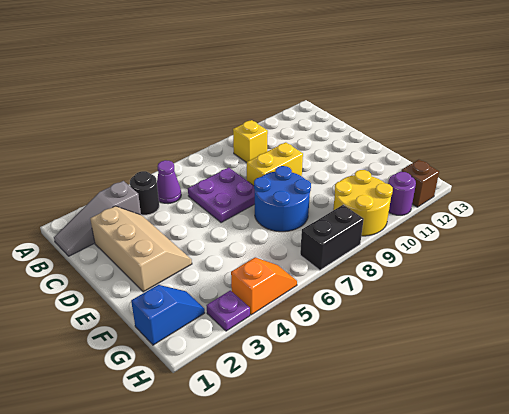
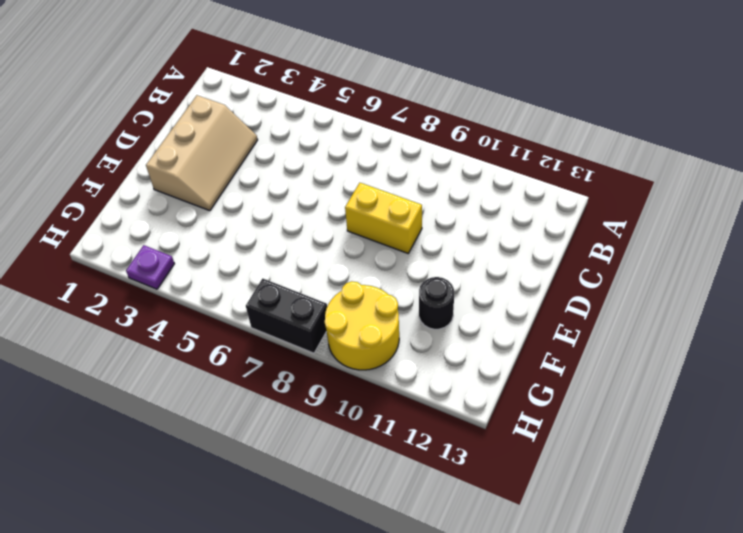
black round brick F11 level 1 -> black round brick B4 level 1
none -> grey slope B1:B3 level 1 top 3
none -> purple cone B5 level 1
none -> yellow brick B9 level 1

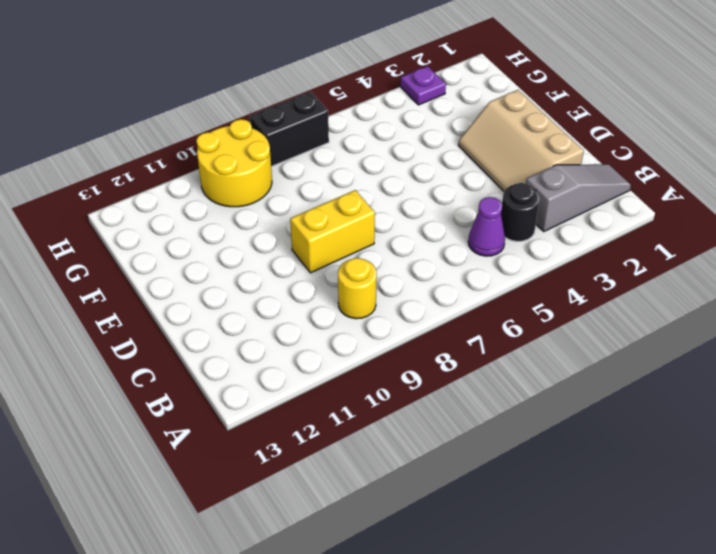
yellow round brick B9 level 1 -> yellow brick B9 level 1
none -> purple plate C6:D7 level 1
none -> blue round brick E7:F8 level 1
none -> blue slope G1:G2 level 1 top 1

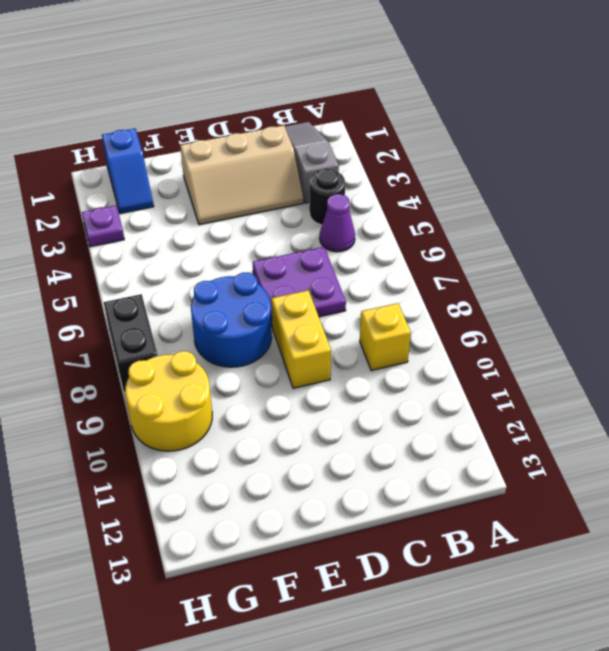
none -> orange slope H4:H5 level 1 top 4
none -> purple round brick H11 level 1
none -> brown brick H12 level 1

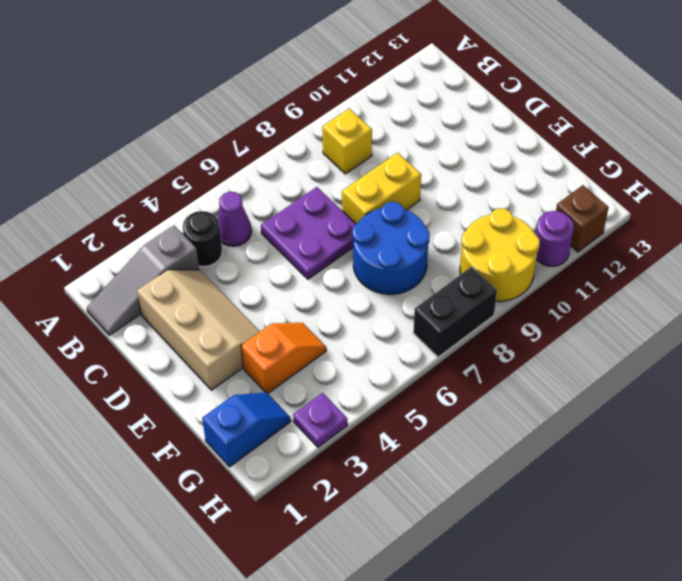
orange slope F3:F4 level 1 top 3 -> orange slope H4:H5 level 1 top 4

